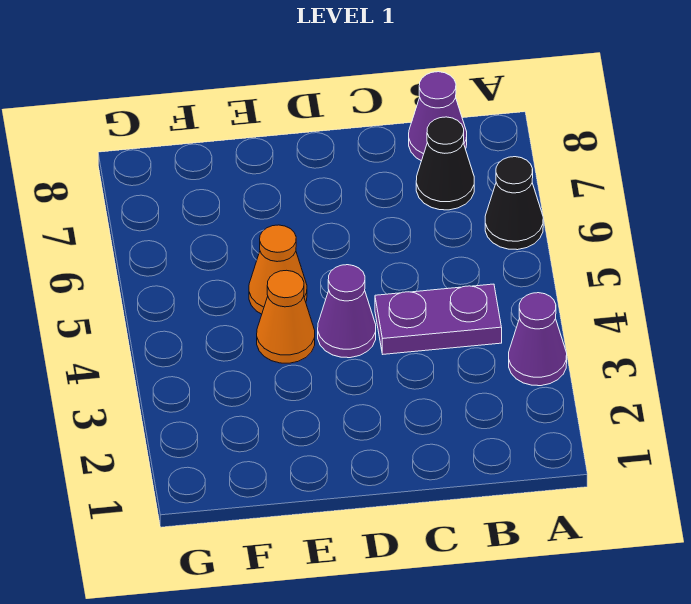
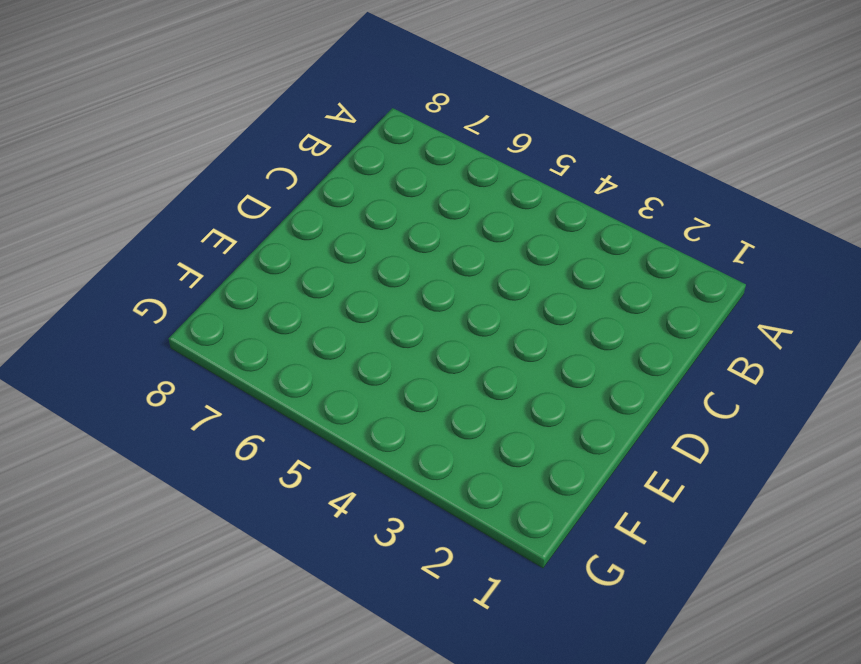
none -> purple cone A3 level 1
none -> black cone A6 level 1

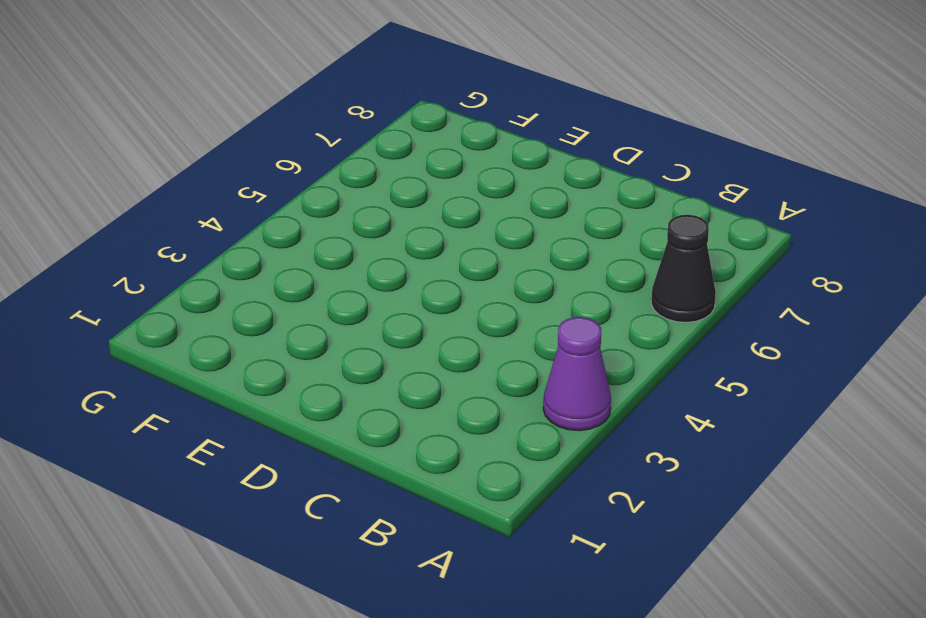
none -> purple plate B4:C4 level 1
none -> black cone B7 level 1

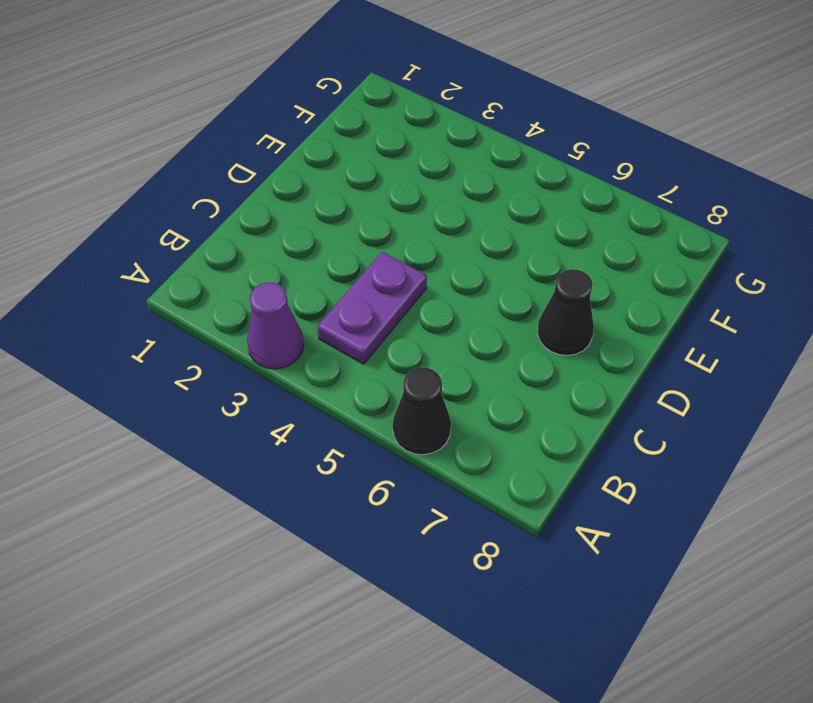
black cone D7 level 1 -> black cone B7 level 1
none -> purple cone B8 level 1
none -> purple cone D4 level 1

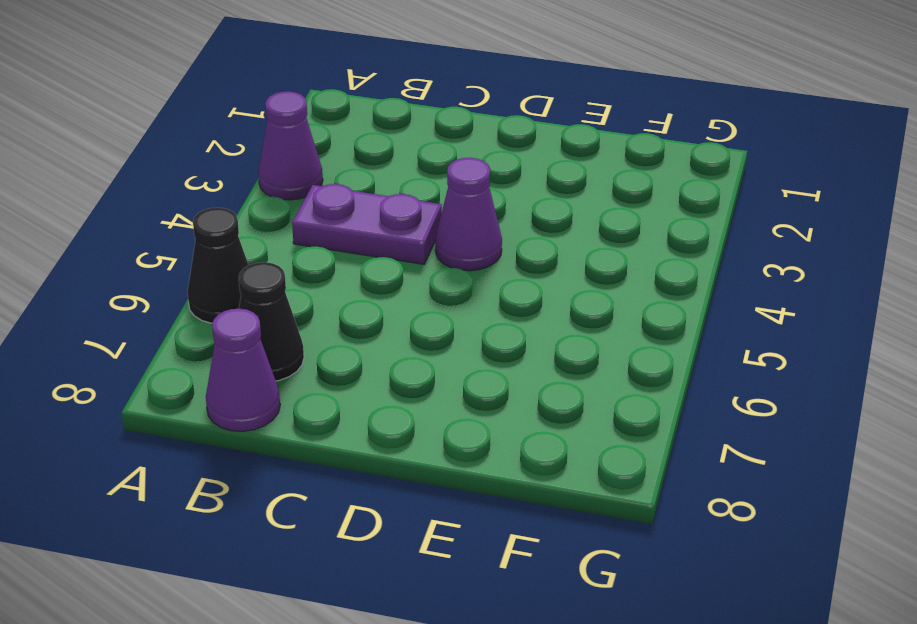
none -> orange cone E4 level 1
none -> orange cone E5 level 1

